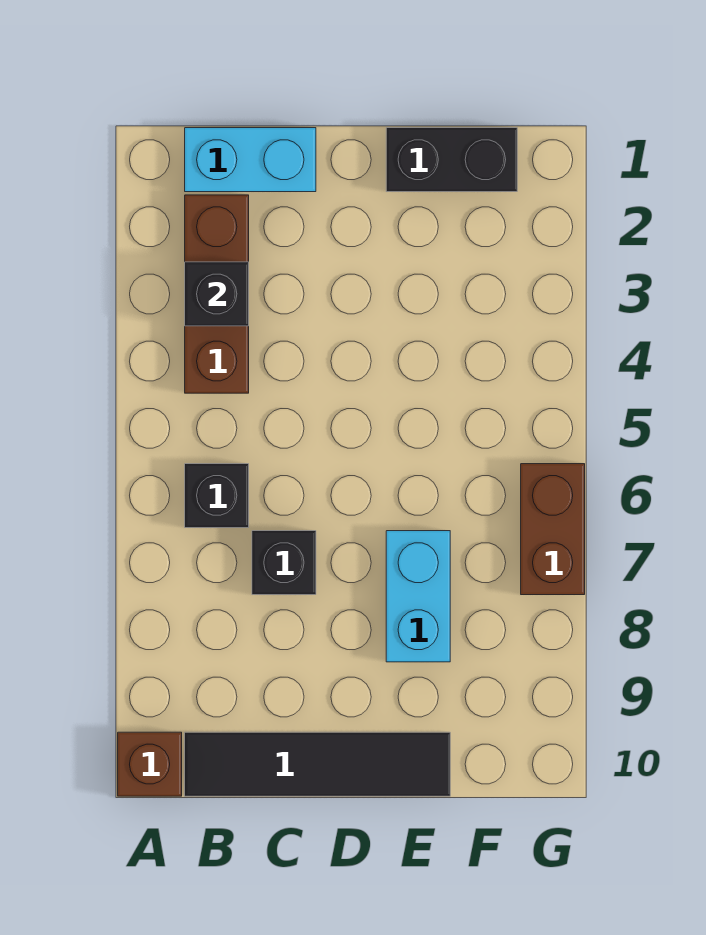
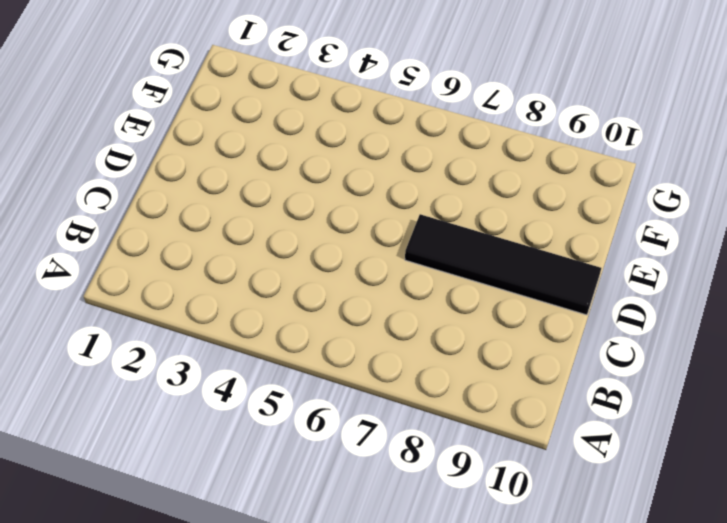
black tile D7:D10 level 1 -> black tile B10:E10 level 1
none -> brown brick A10 level 1
none -> cyan brick B1:C1 level 1

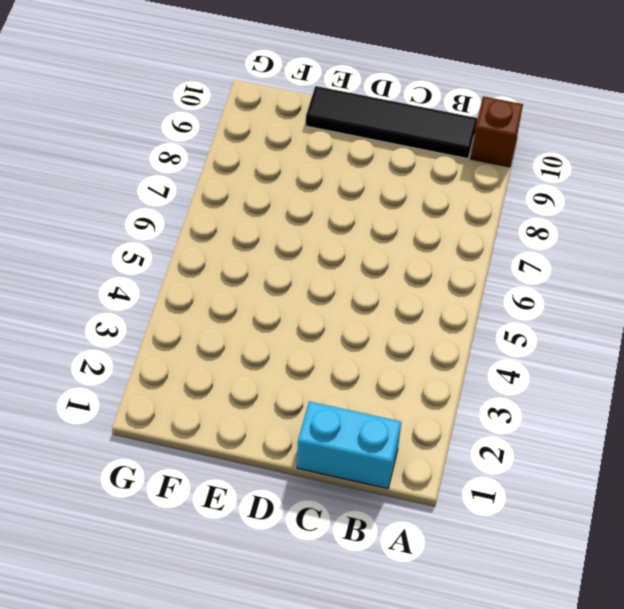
none -> brown brick B2:B4 level 1
none -> black brick B6 level 1

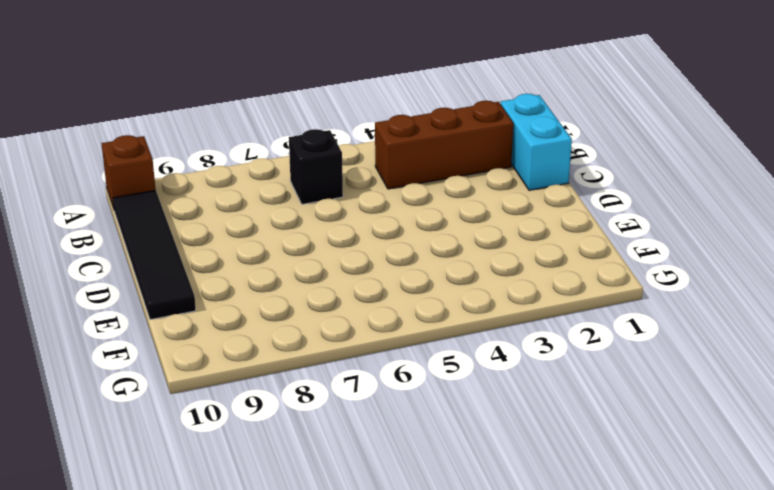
none -> black brick C7 level 1
none -> black brick E1:F1 level 1

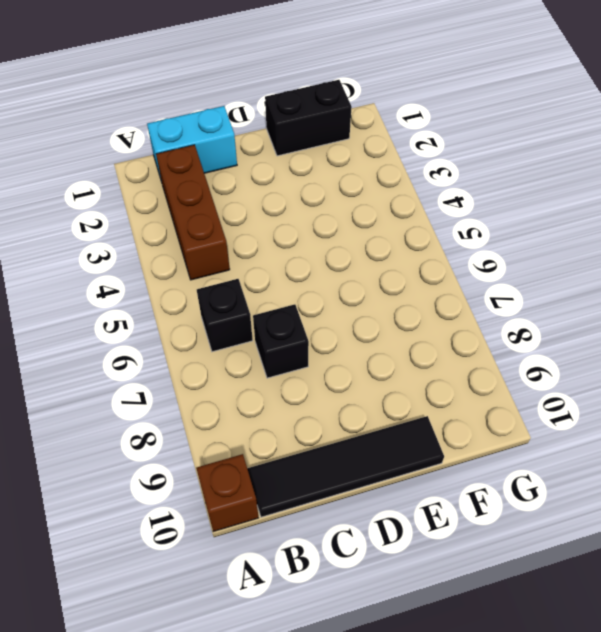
none -> cyan brick E7:E8 level 1
none -> brown brick G6:G7 level 1

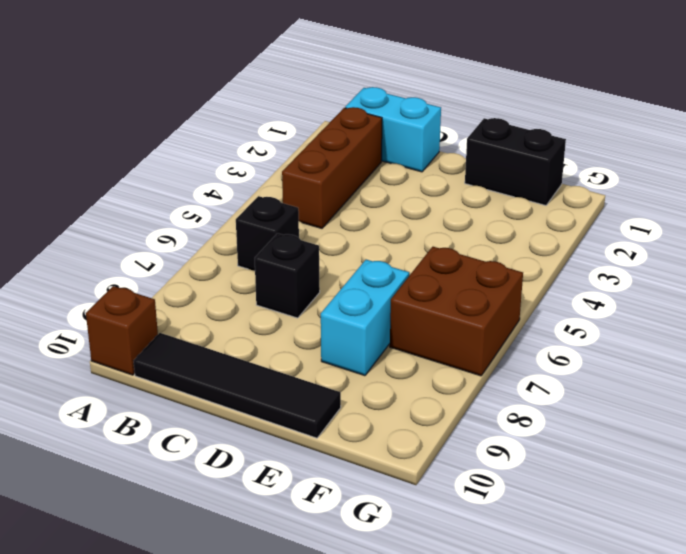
brown brick F6:G7 level 1 -> brown brick G6:G7 level 1
none -> black brick B3 level 2

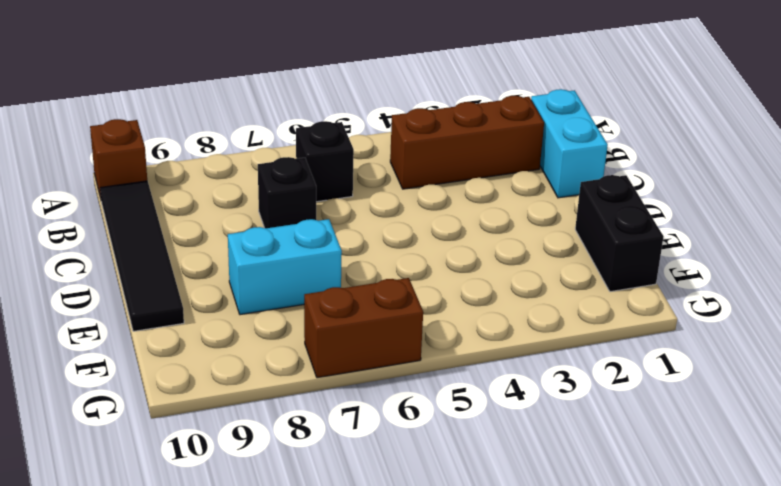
none -> black brick B3 level 2

